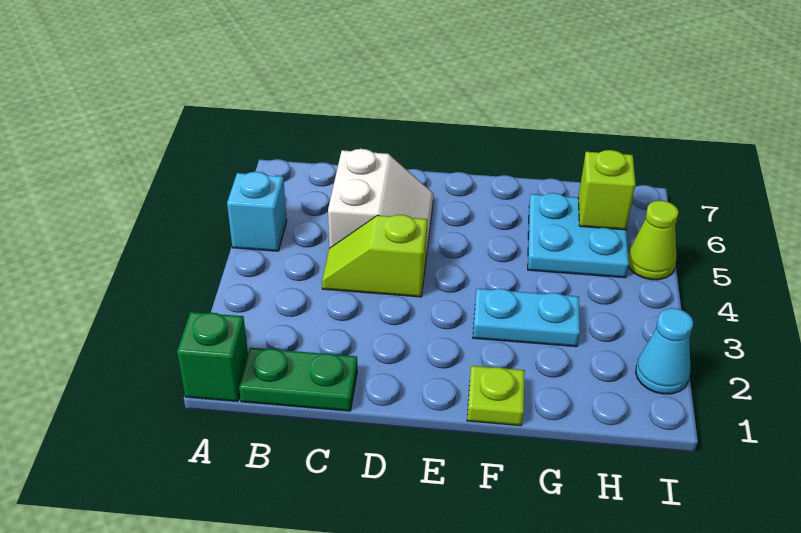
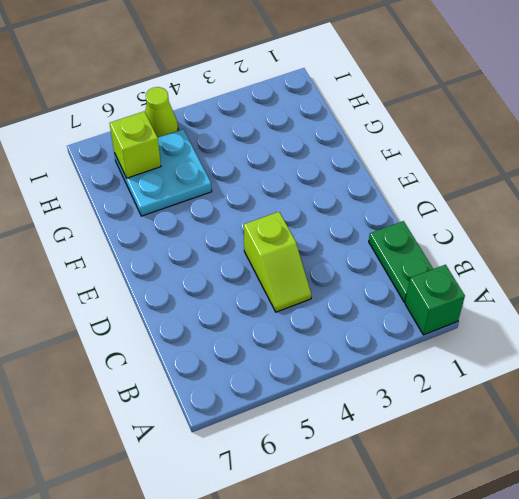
none -> cyan brick A5 level 1
none -> white slope C5:D6 level 1 top C

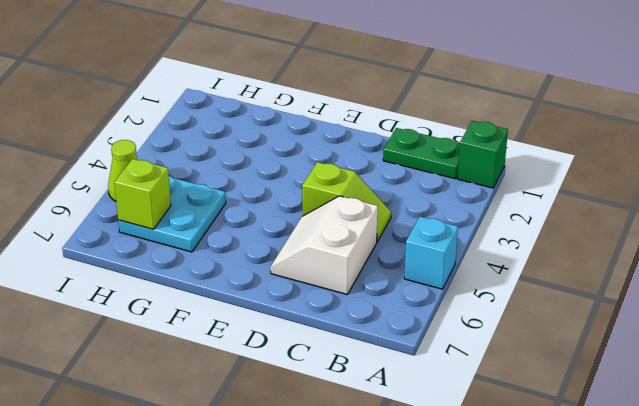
none -> lime plate F1 level 1
none -> cyan plate F3:G3 level 1

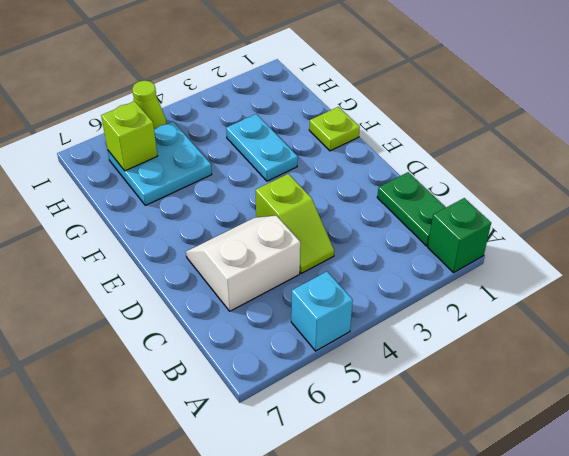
none -> cyan cone I2 level 1

